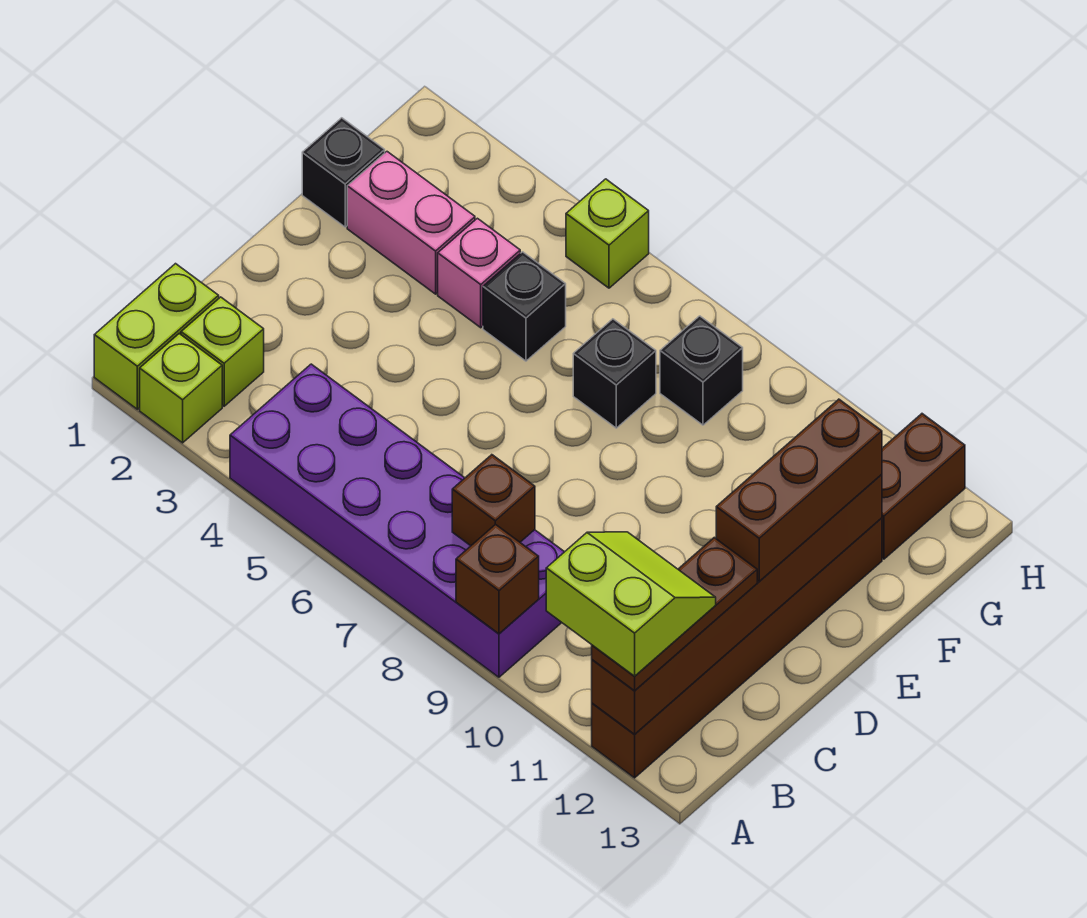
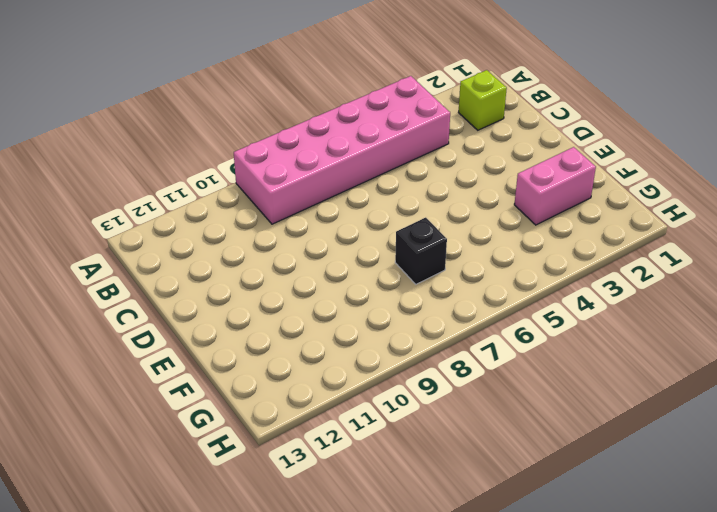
pink brick A4:B9 level 1 -> purple brick A4:B9 level 1
none -> lime brick A1:B1 level 1
none -> lime brick A2 level 1
none -> brown brick A12:F12 level 1

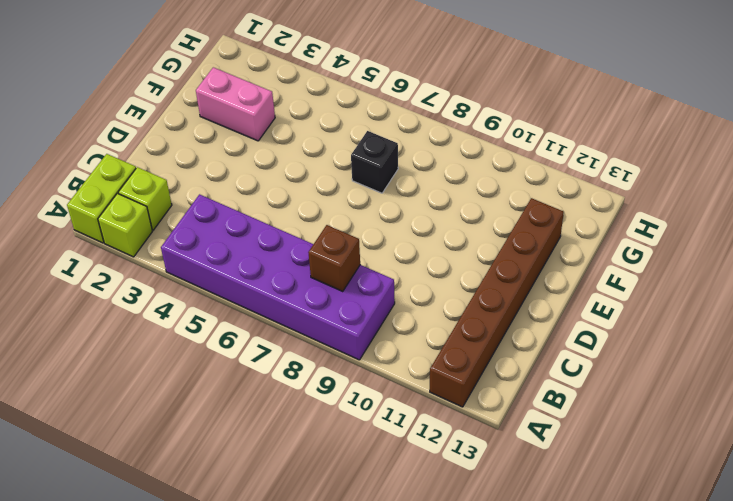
none -> black brick F1 level 1
none -> pink brick F4 level 1
none -> black brick F5 level 1

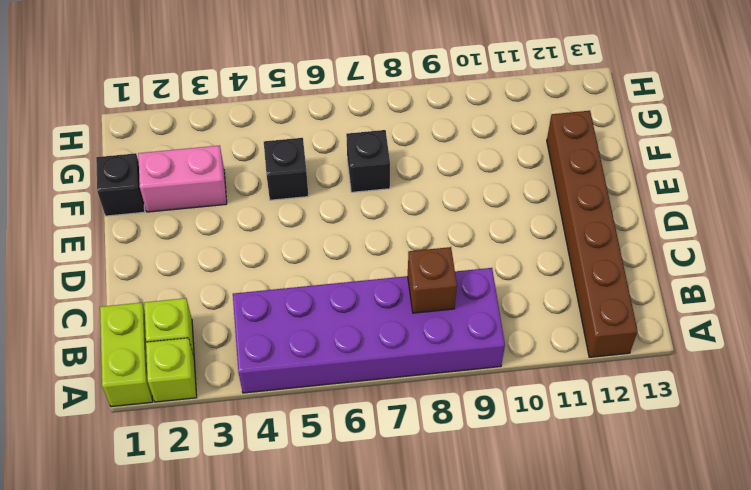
none -> pink brick F4 level 1
none -> black brick G8 level 1
none -> brown brick G12:H12 level 1

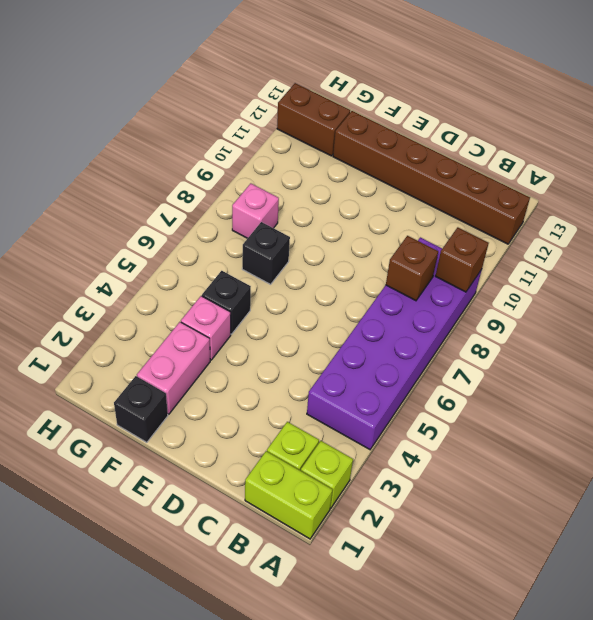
pink brick G8 level 1 -> black brick G8 level 1
none -> lime brick H5 level 1
none -> brown brick A12:F12 level 2
none -> brown plate A12:C12 level 3

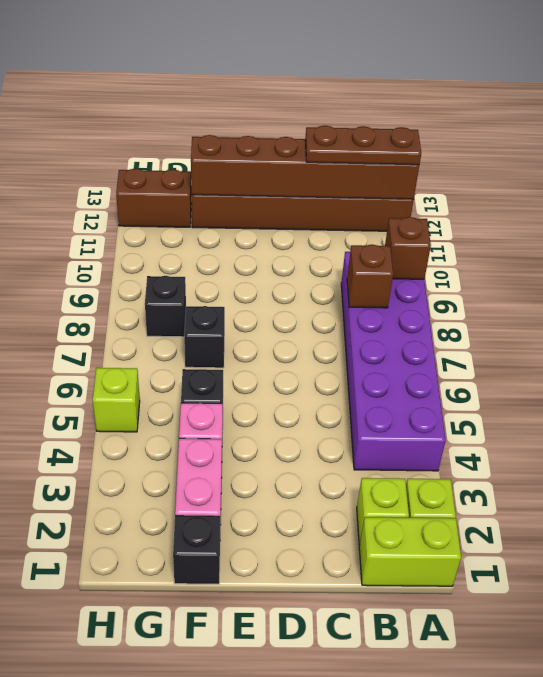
none -> brown brick D12:F12 level 3
none -> lime slope A11:B12 level 4 top A

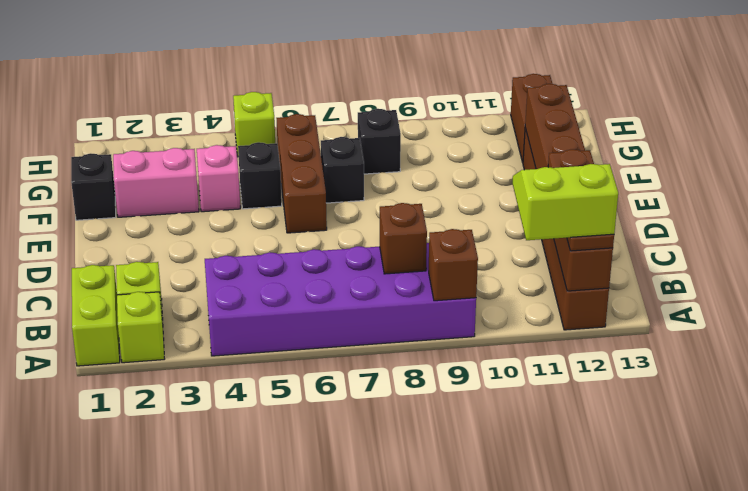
brown brick E6:G6 level 1 -> brown brick D12:F12 level 3

